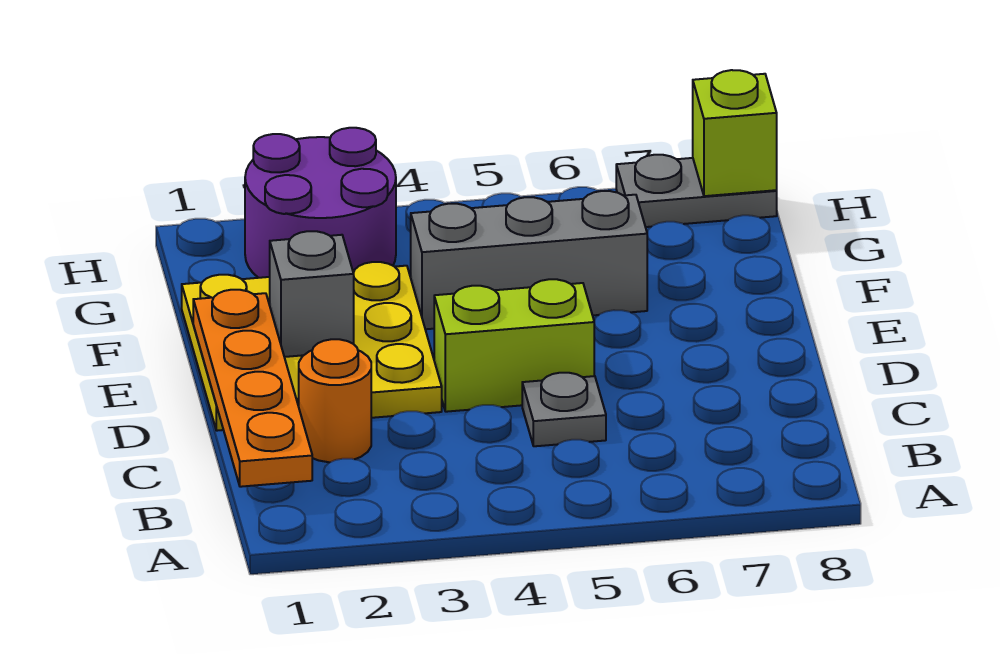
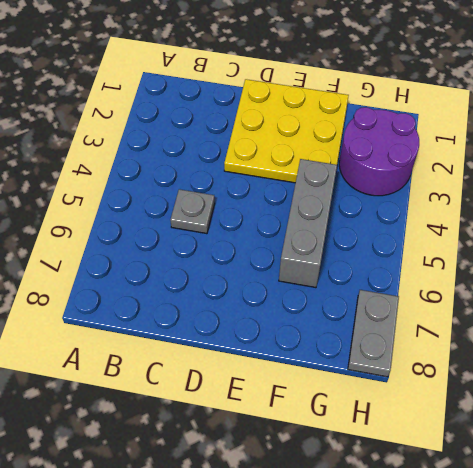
none -> orange round brick C2 level 1
none -> lime brick D4:D5 level 1

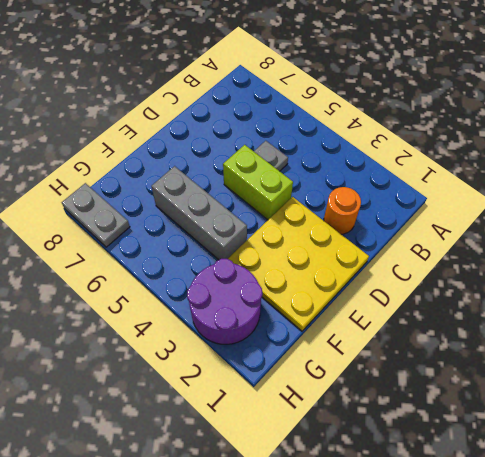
none -> orange plate B1:E1 level 2
none -> grey brick E2 level 2

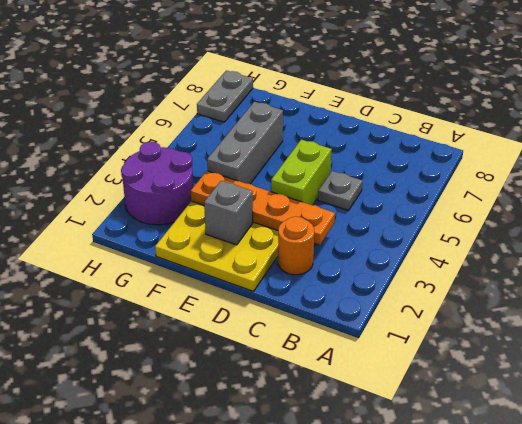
orange plate C3:F3 level 2 -> orange plate B1:E1 level 2
none -> lime brick H8 level 2

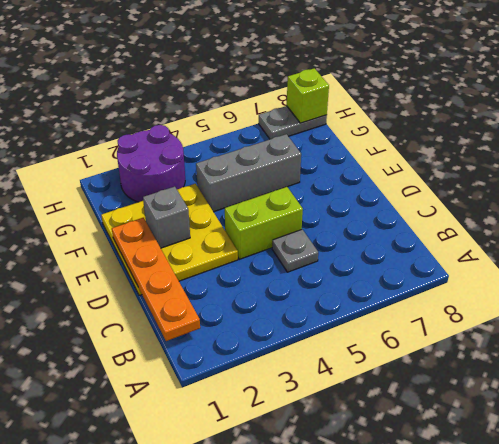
none -> orange round brick C2 level 1

